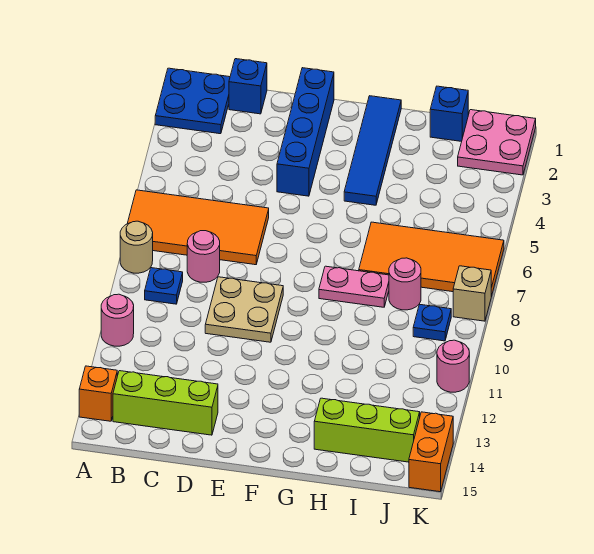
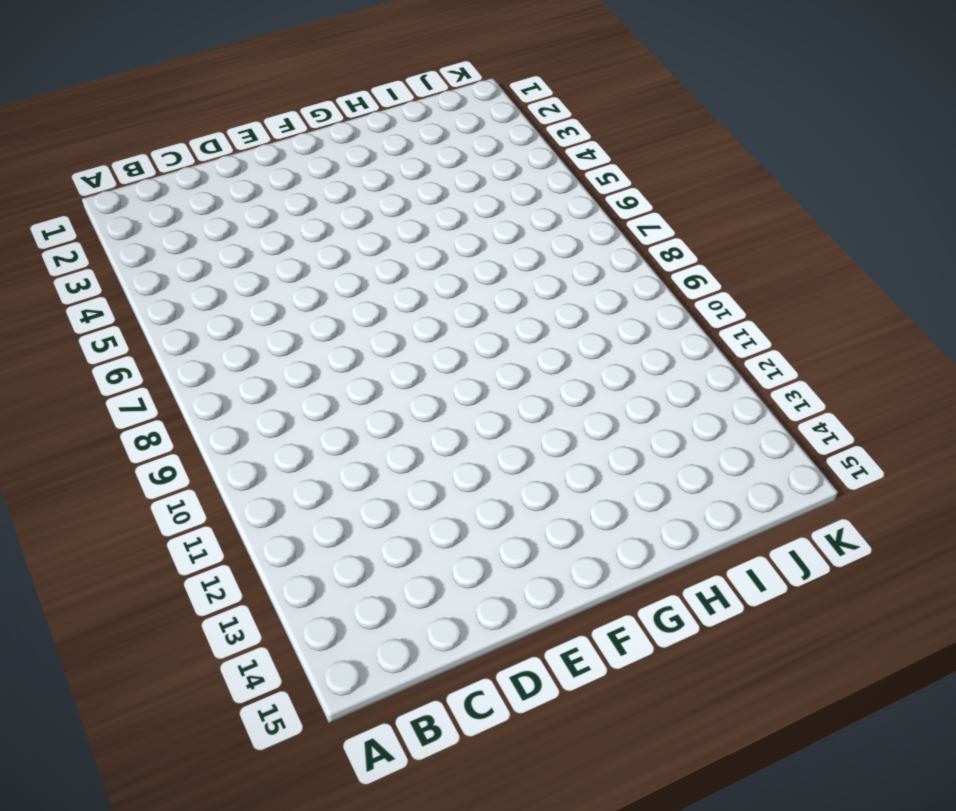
none -> blue plate A1:B2 level 1
none -> orange tile A6:D7 level 1
none -> tan round brick A8 level 1

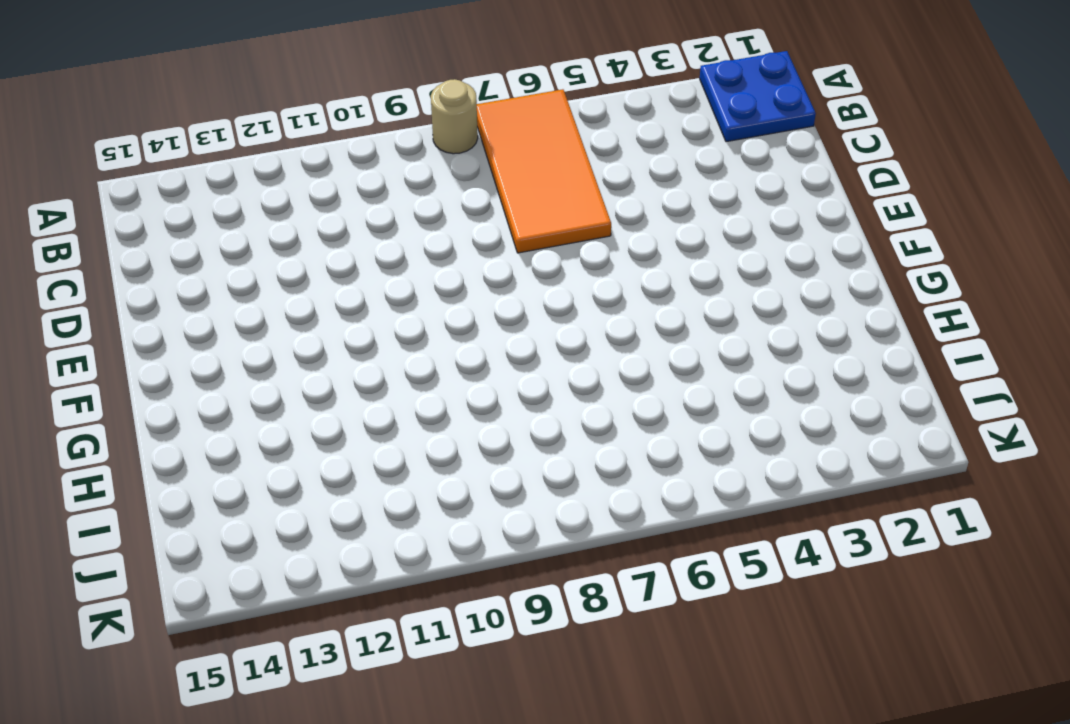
none -> pink round brick A11 level 1
none -> orange brick A14 level 1
none -> blue plate B9 level 1

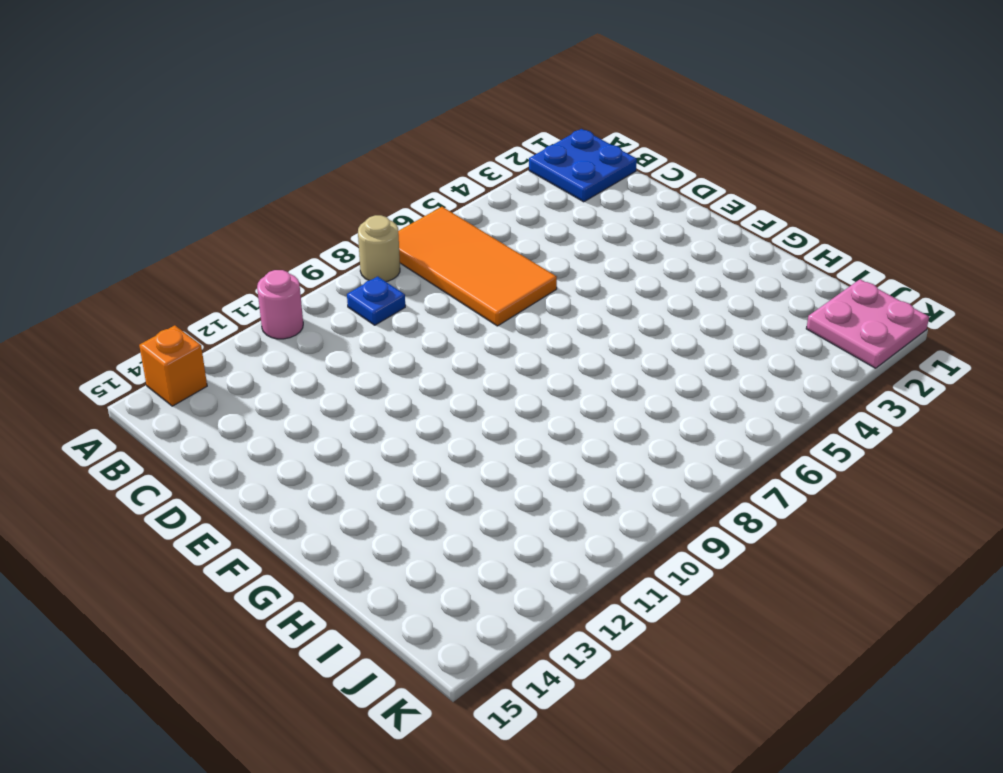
none -> lime brick B14:D14 level 1
none -> blue brick C1 level 1
none -> pink round brick C8 level 1

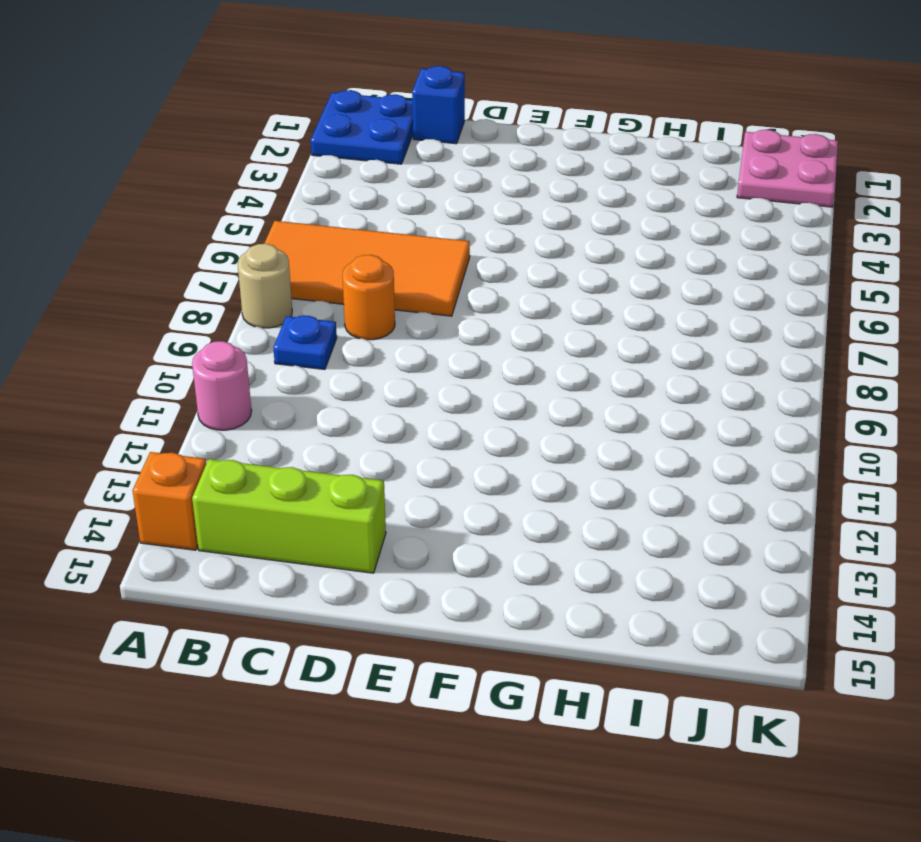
orange round brick C8 level 1 -> pink round brick C8 level 1
none -> tan plate D9:E10 level 1
none -> blue brick E1:E4 level 1
none -> blue tile G1:G4 level 1

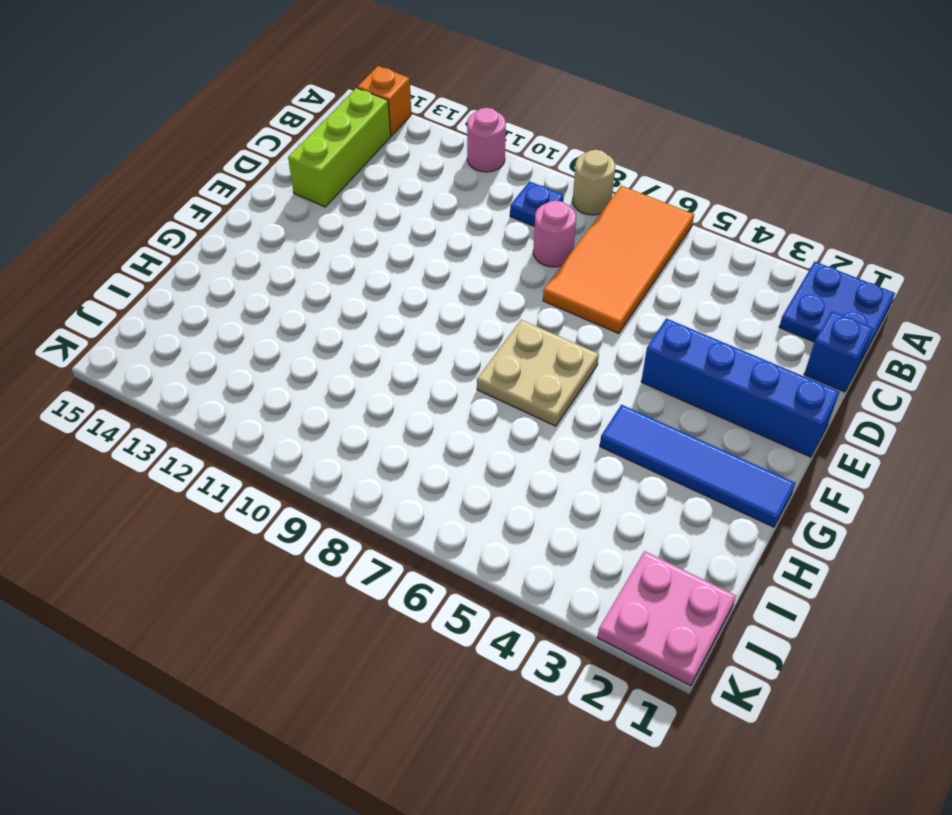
tan plate F6:G7 level 1 -> tan plate D9:E10 level 1
none -> pink plate G8:H8 level 1
none -> orange tile H6:K7 level 1
none -> lime brick H14:J14 level 1

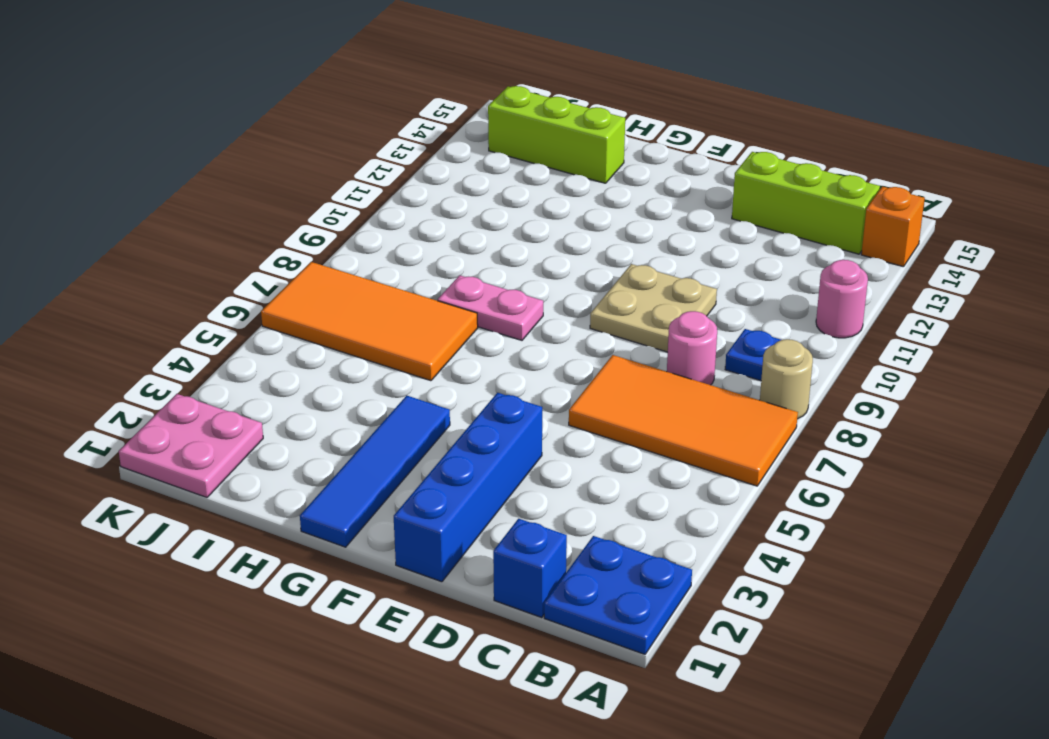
none -> blue brick I1 level 1
none -> pink round brick I8 level 1
none -> blue plate J9 level 1

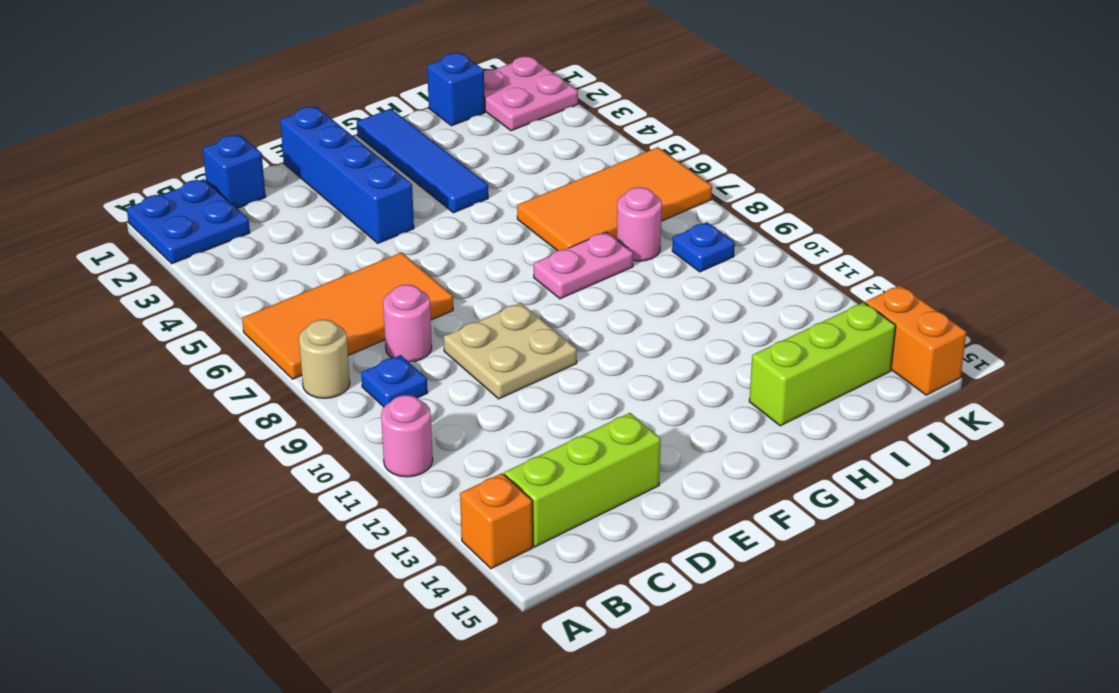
none -> tan brick K8 level 1
none -> pink round brick K11 level 1

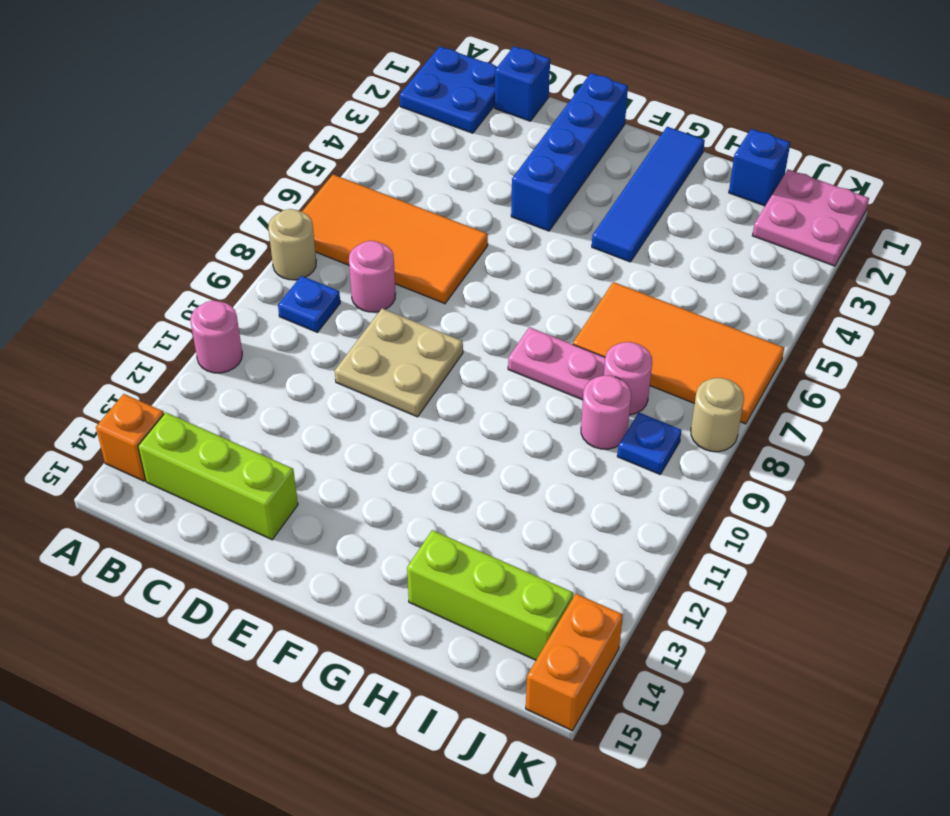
pink round brick I9 level 1 -> pink round brick K11 level 1
tan round brick K8 level 1 -> tan brick K8 level 1

